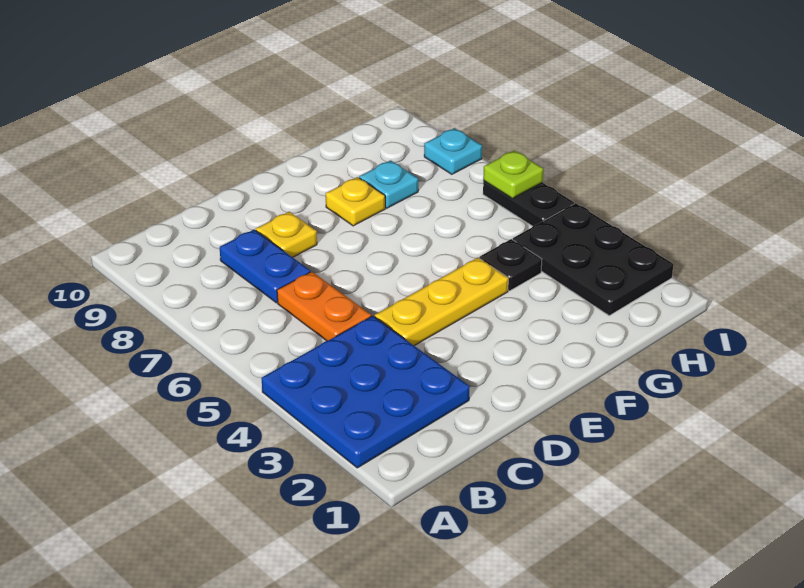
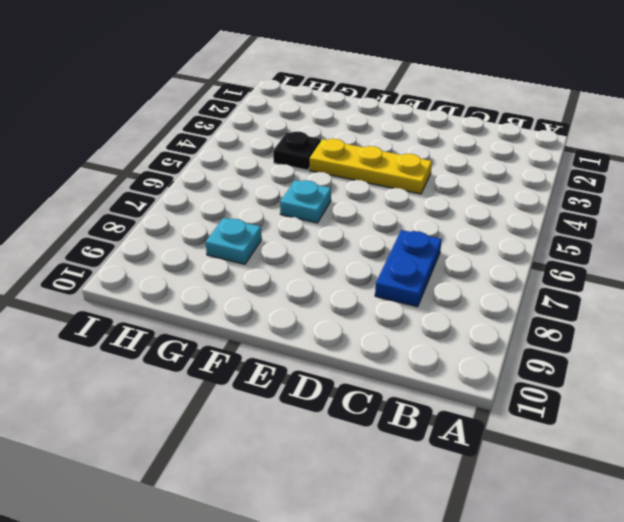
cyan plate F6 level 1 -> cyan plate I8 level 1
none -> blue plate A2:C4 level 1
none -> orange plate C5:C6 level 1
none -> yellow plate D8 level 1

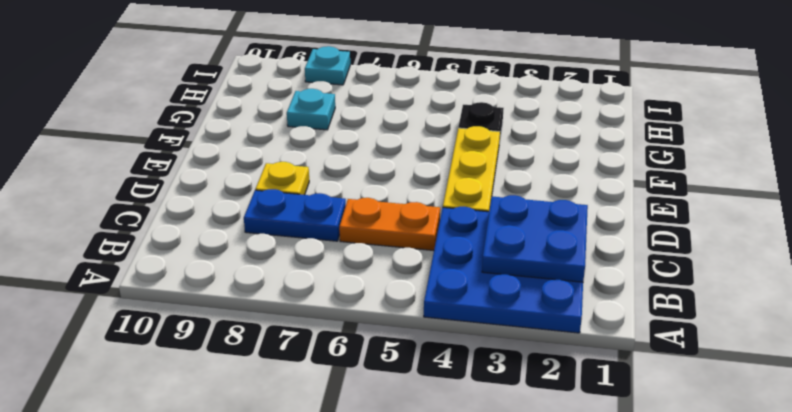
blue plate B2:C3 level 2 -> none
none -> yellow plate F8 level 1
none -> black plate H2:I4 level 1
none -> black plate I5:I6 level 1

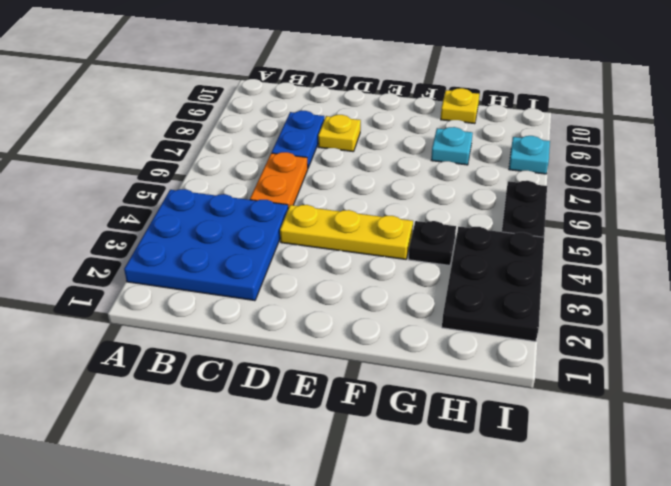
yellow plate G10 level 1 -> yellow plate F8 level 1
none -> lime plate I6 level 2

